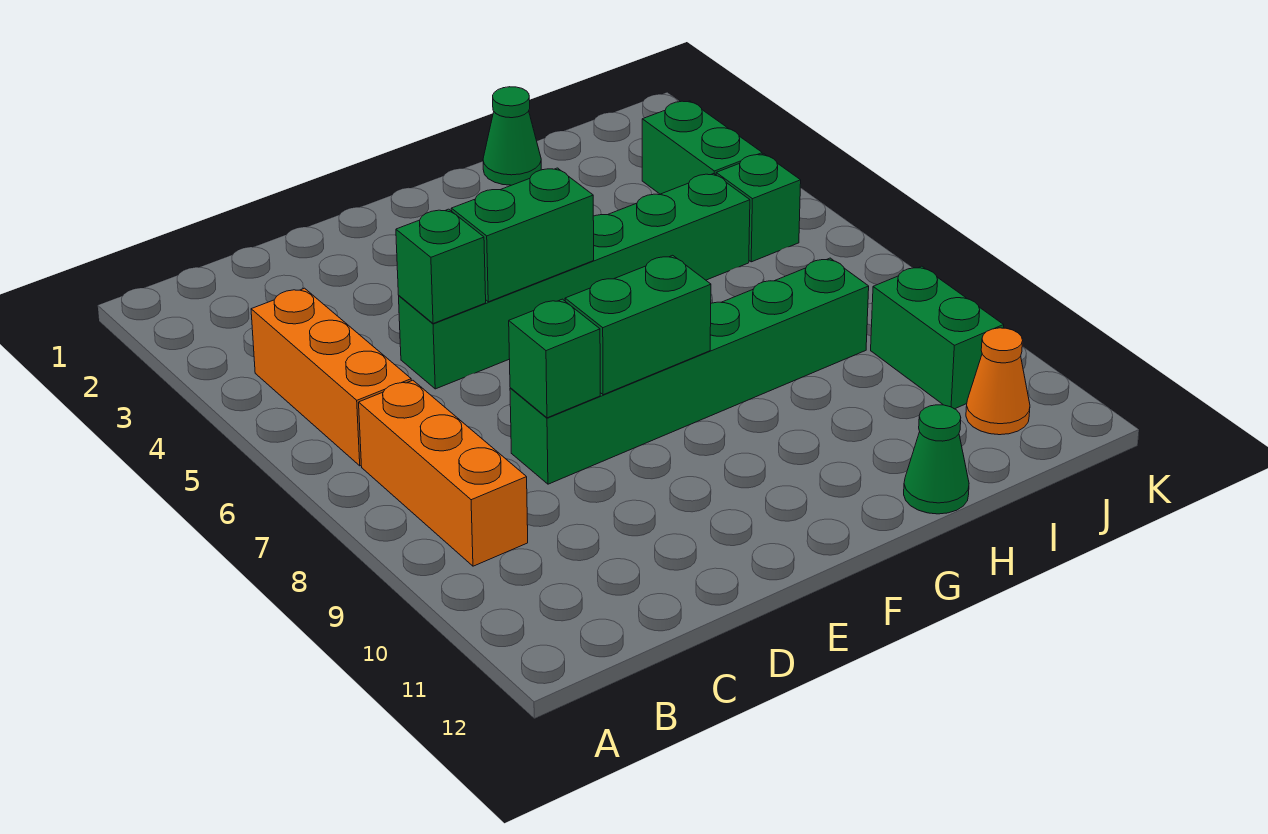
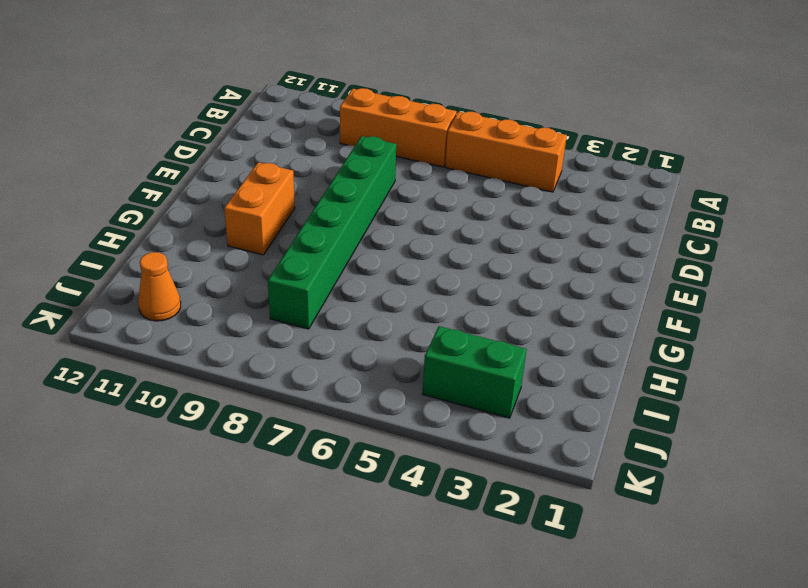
orange brick F10:G10 level 1 -> none
none -> green brick D5:I5 level 1
none -> green cone H1 level 1
none -> green cone H12 level 1

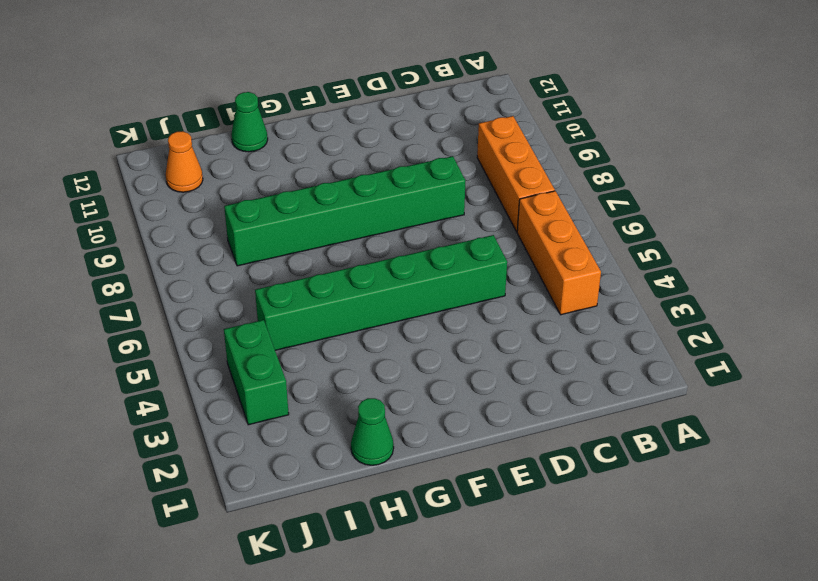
none -> green brick J5 level 1
none -> green brick J9:J10 level 1
none -> green brick D5 level 2

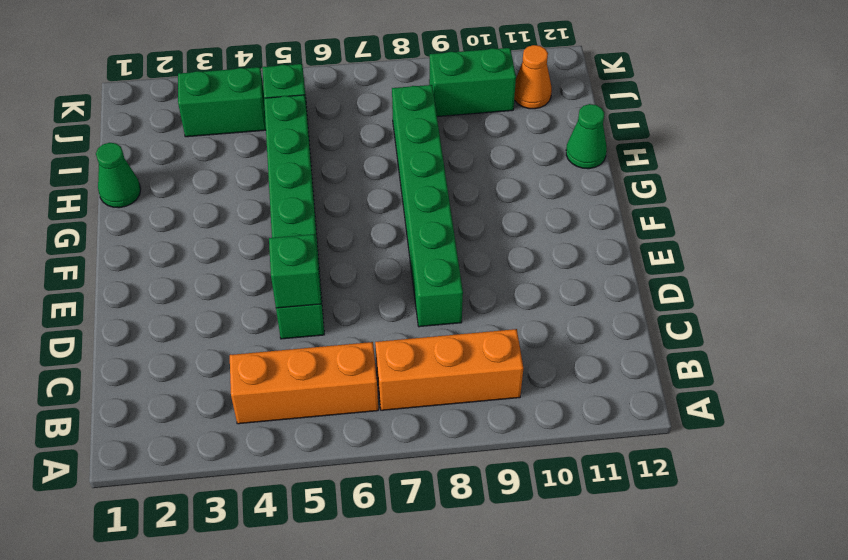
none -> green brick D8 level 2
none -> green brick E5:F5 level 2
none -> green brick E8:F8 level 2

